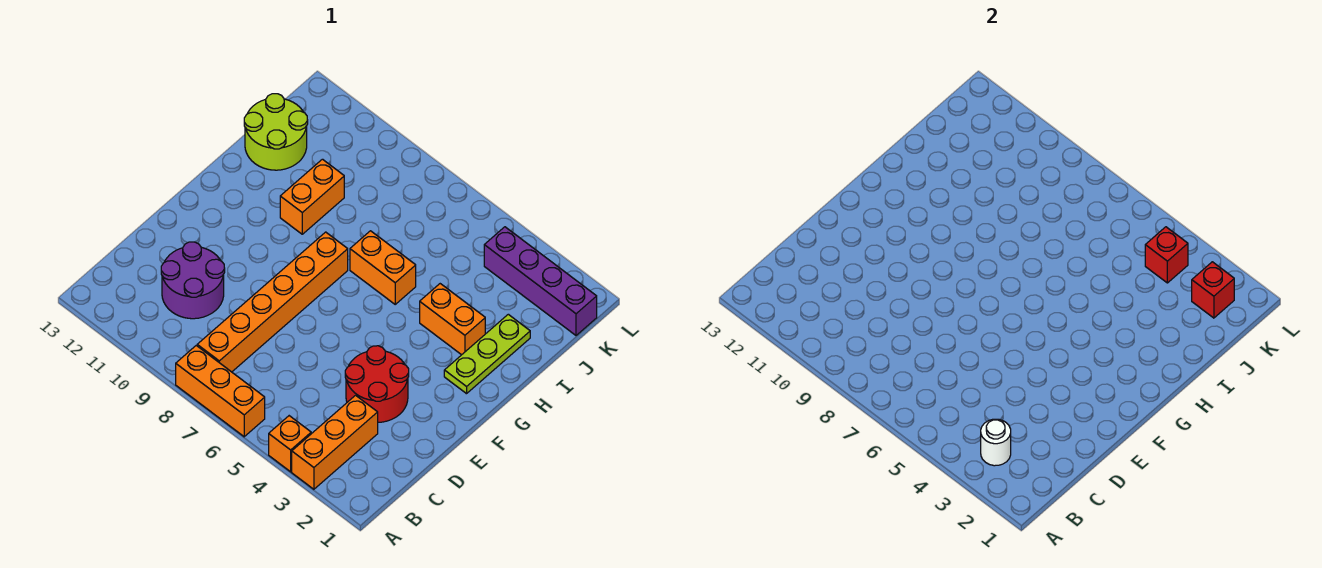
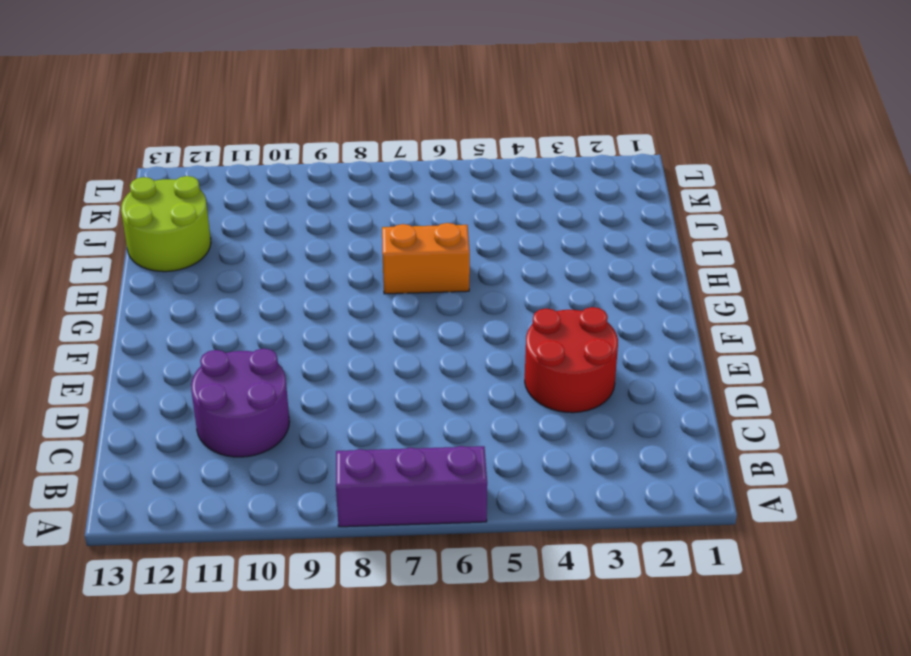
purple brick A6:A8 level 1 -> orange brick A6:A8 level 1
none -> orange brick A3:C3 level 1
none -> orange brick A4 level 1
none -> orange brick B8:G8 level 1

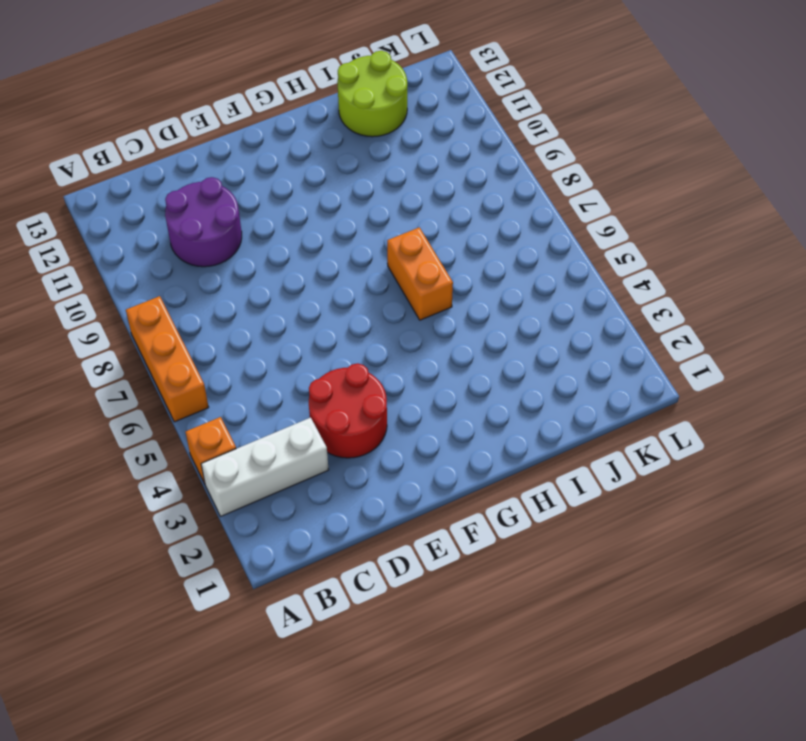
white brick A3:C3 level 1 -> orange brick A3:C3 level 1
none -> orange brick B8:G8 level 1
none -> lime plate G2:I2 level 1
none -> orange brick H3:H4 level 1

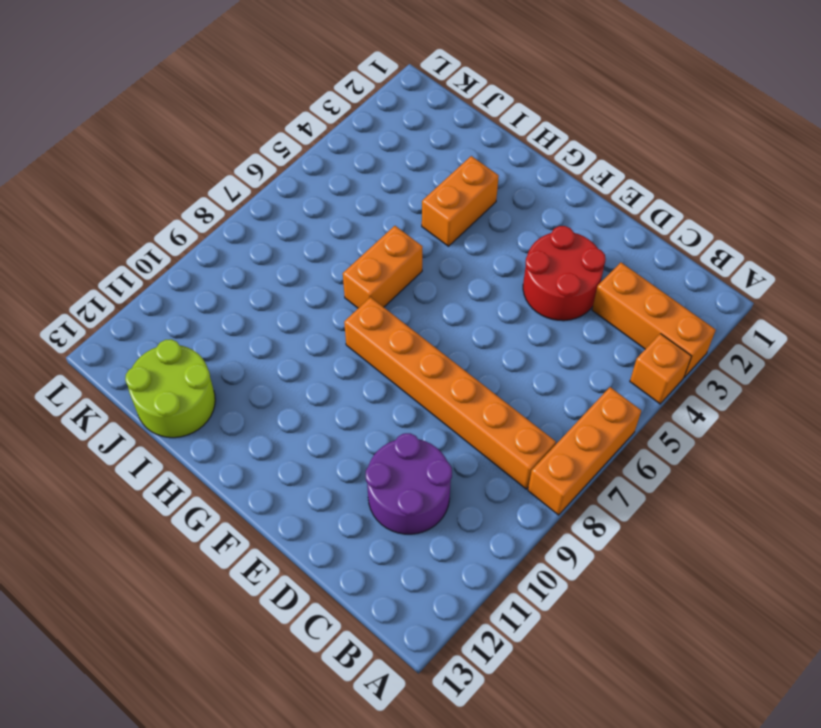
none -> lime plate G2:I2 level 1
none -> orange brick H10:I10 level 1
none -> purple brick K1:K4 level 1

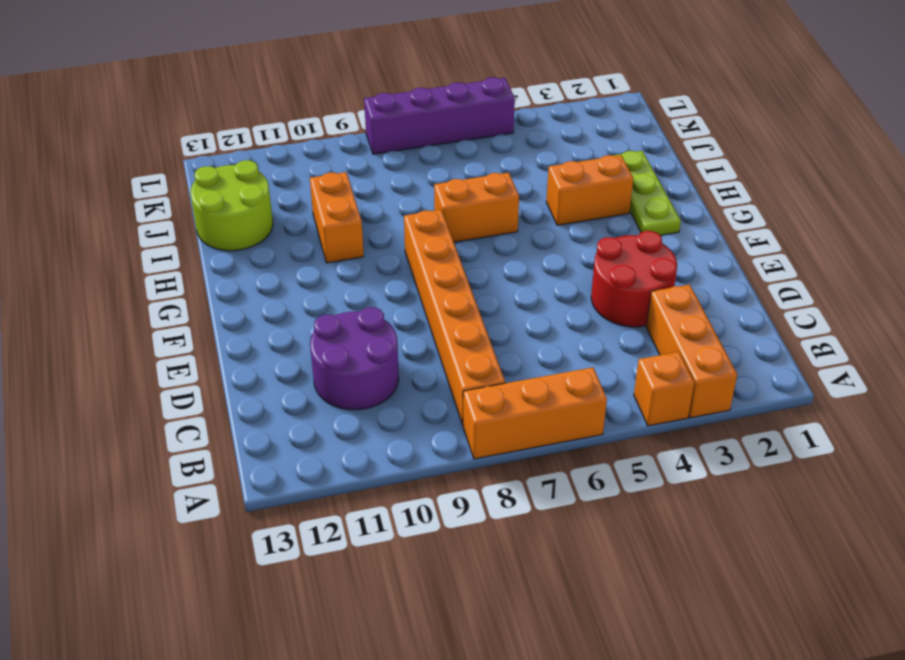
purple brick L5:L8 level 1 -> purple brick K1:K4 level 1
none -> white round brick B3 level 2
none -> red brick K2 level 2
none -> red brick K4 level 2

